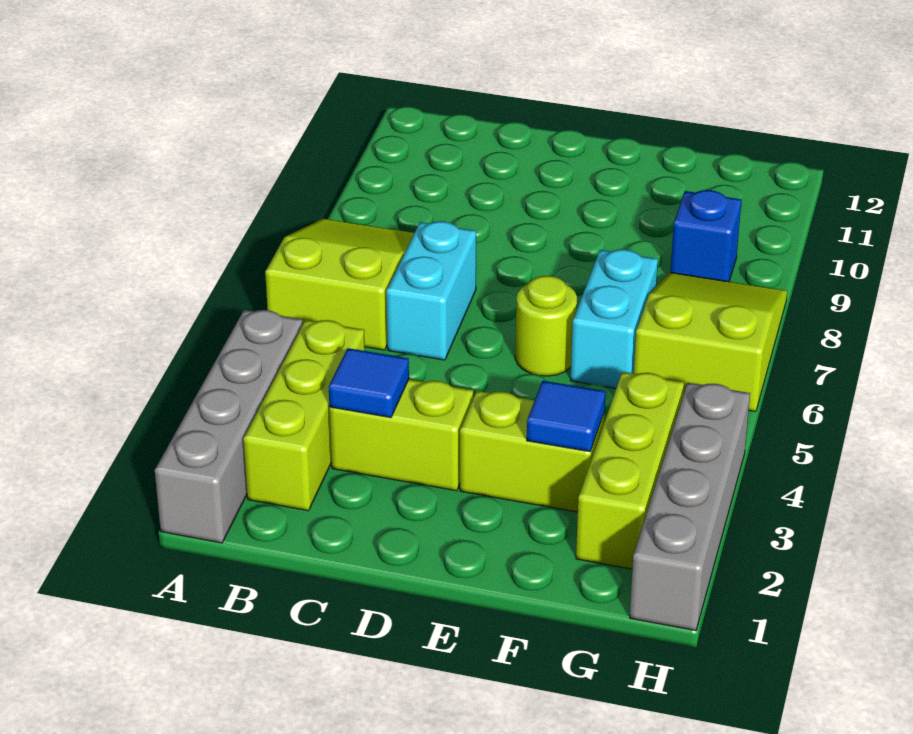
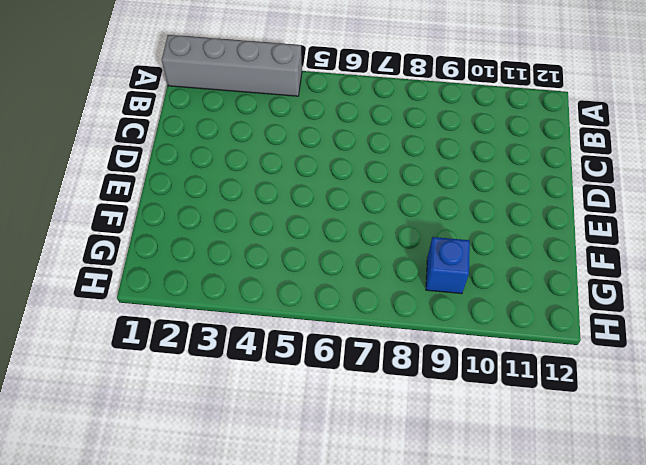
none -> lime slope A6:B8 level 1 top 6
none -> lime brick B2:B4 level 1
none -> lime brick C3:D3 level 1

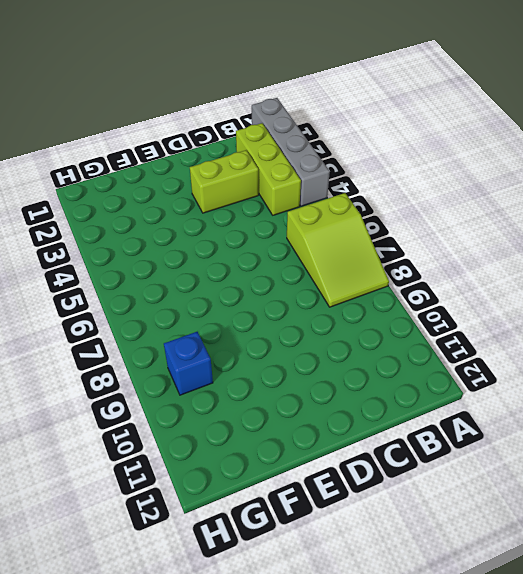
none -> cyan brick C6:C7 level 1
none -> lime brick E3:F3 level 1
none -> lime round brick E6 level 1

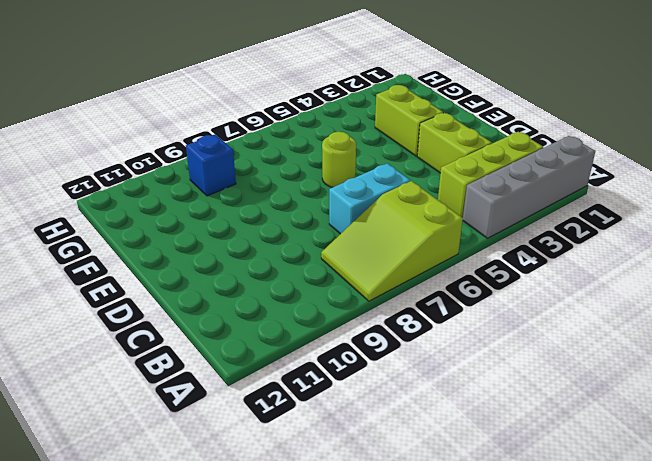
none -> cyan brick F6:F7 level 1
none -> lime brick G2:G4 level 1
none -> lime slope G6:H8 level 1 top 6

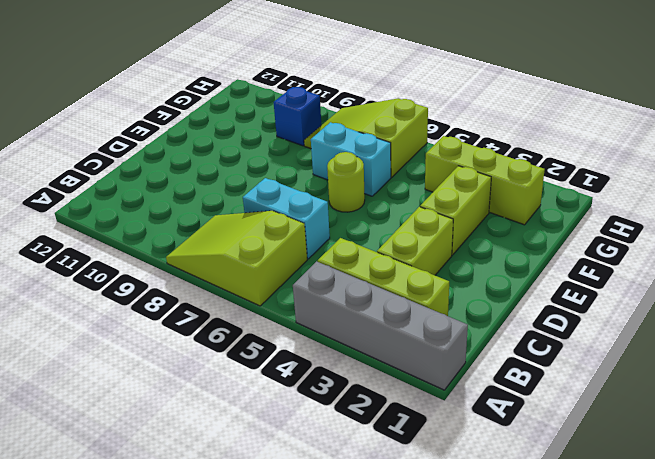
none -> grey brick H1:H4 level 1
none -> blue tile C3 level 2
none -> blue tile F3 level 2

